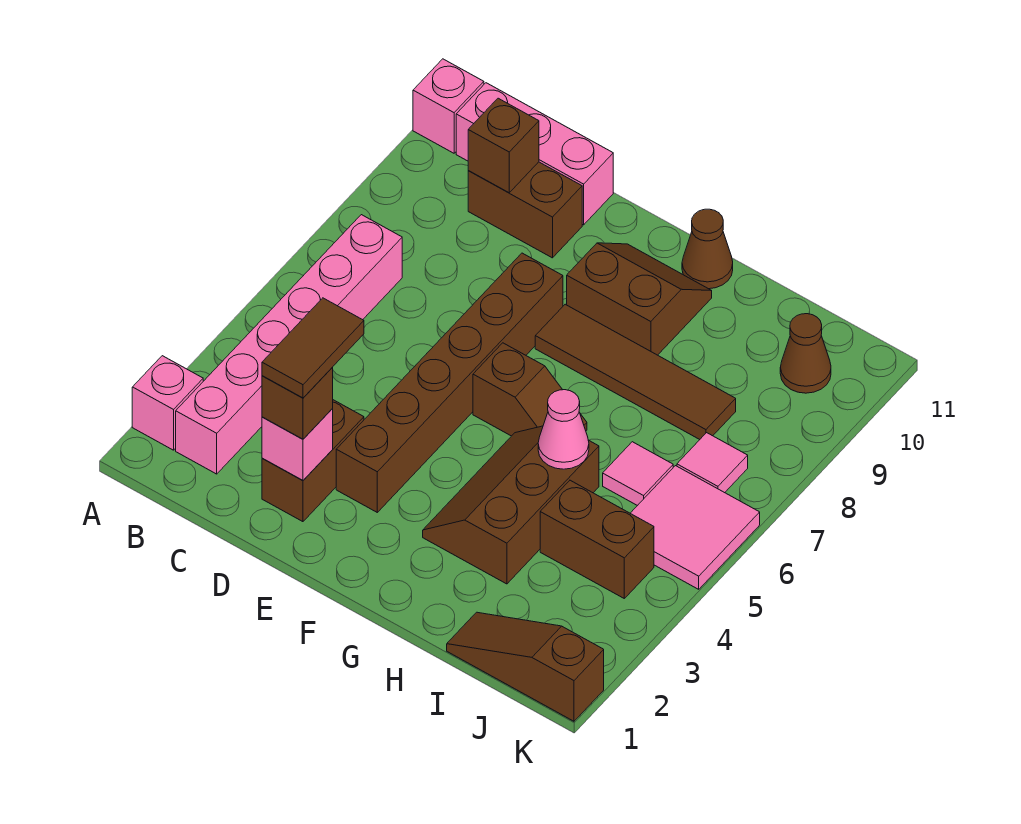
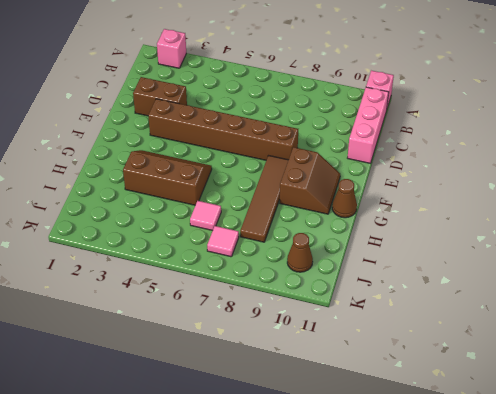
none -> pink brick B2:B7 level 1
none -> brown brick C10:D10 level 1
none -> brown slope F6:G6 level 1 top F

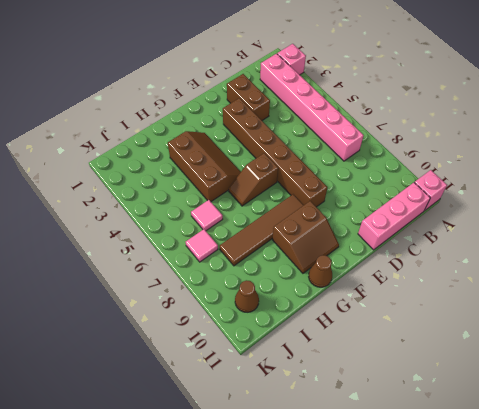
none -> brown brick C10:D10 level 1
none -> brown slope I1:K1 level 1 top K
none -> brown brick I4:J4 level 1

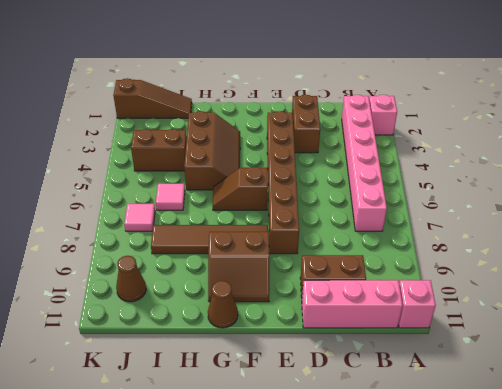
none -> pink tile J5:K6 level 1
none -> brown brick C10 level 2
none -> pink brick D2 level 2

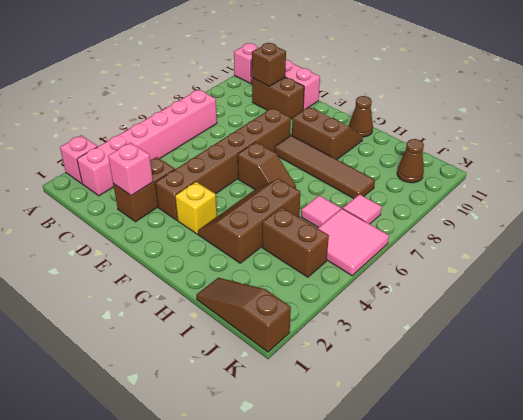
yellow brick F3 level 1 -> none
none -> pink cone H5 level 2
none -> brown brick D2 level 3
none -> brown tile D2:D3 level 4

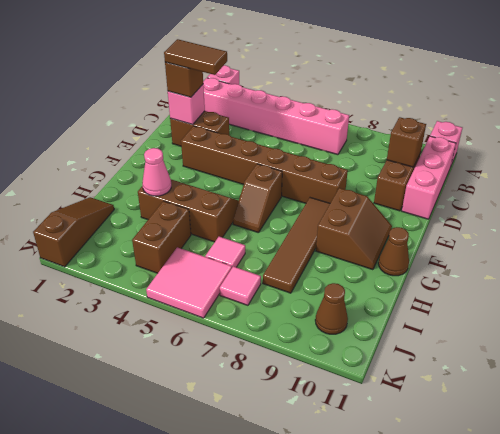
pink cone H3 level 2 -> pink cone H5 level 2

